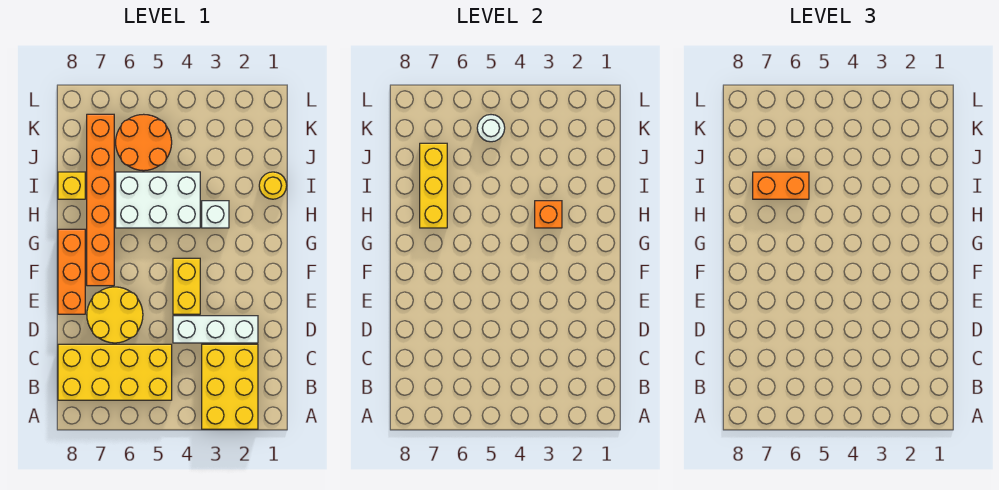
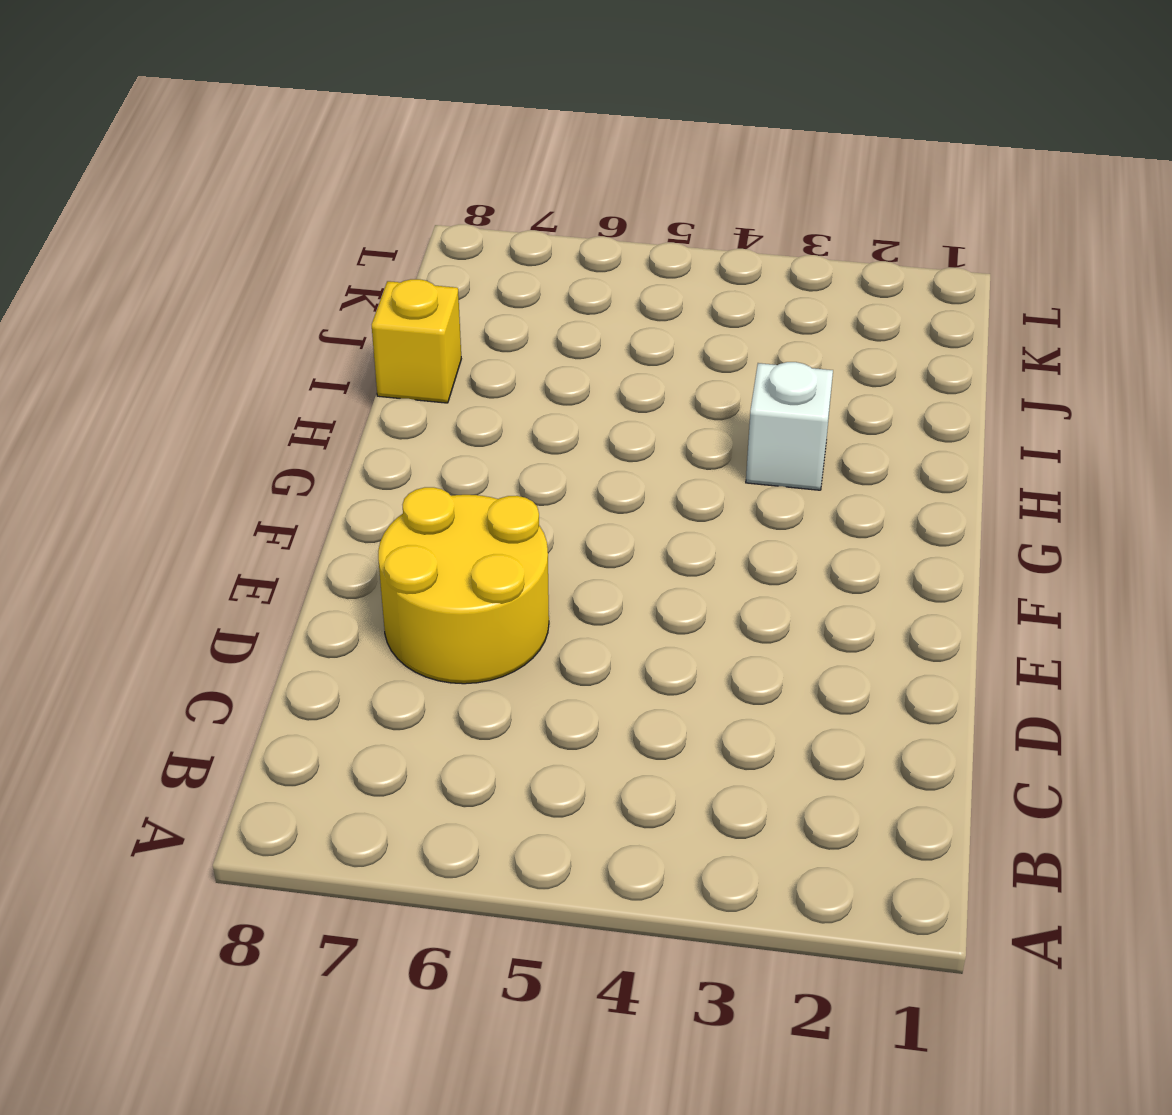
none -> yellow brick A2:C3 level 1
none -> yellow brick B5:C8 level 1
none -> white brick D2:D4 level 1

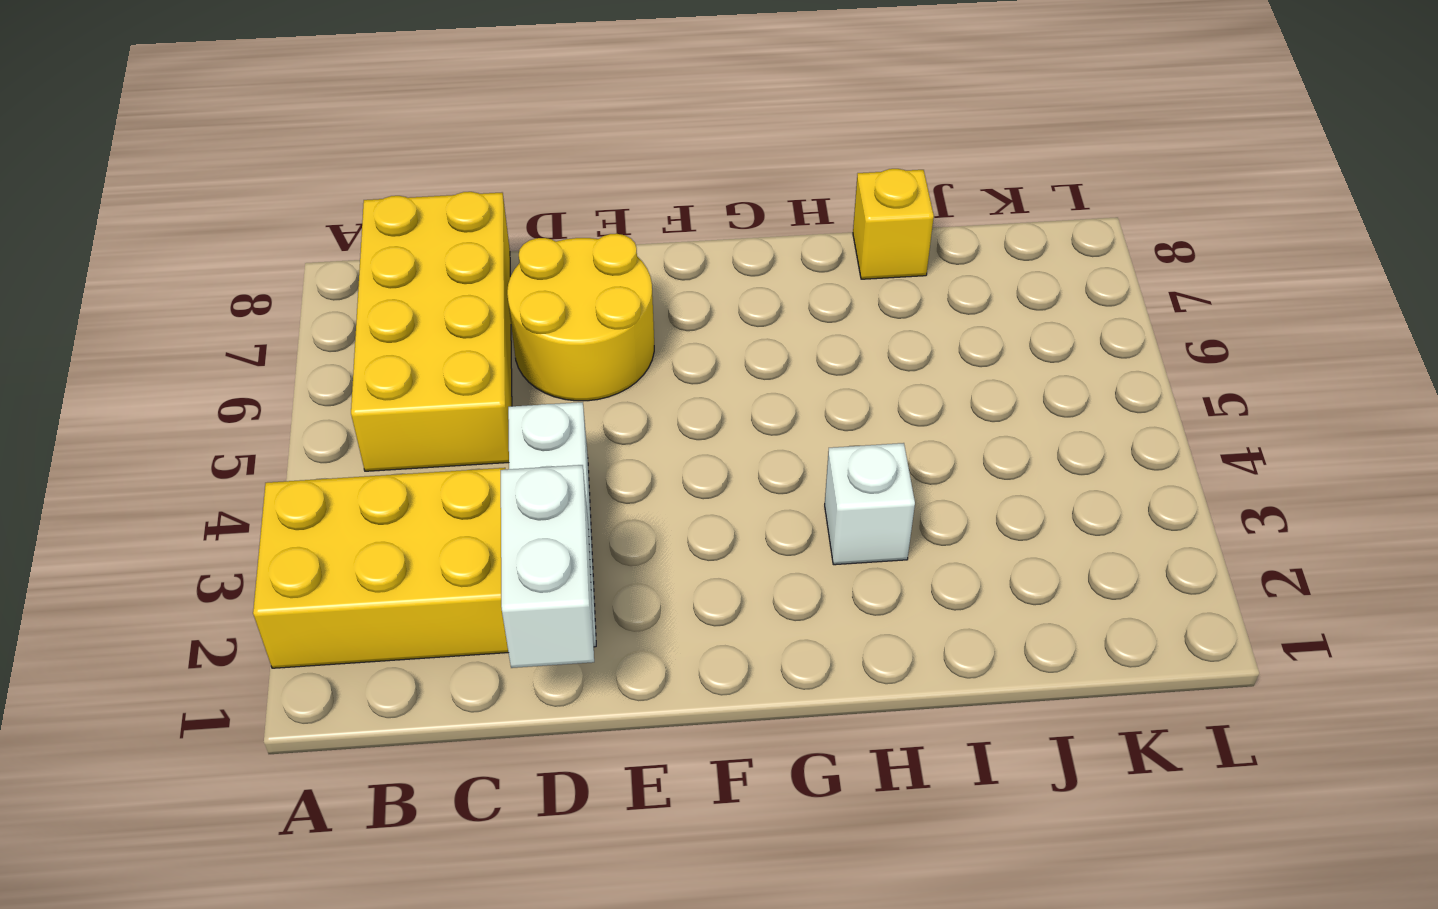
white brick D1:D2 level 2 -> none
none -> yellow brick E4:F4 level 1
none -> orange brick E8:G8 level 1
none -> orange brick F7:K7 level 1

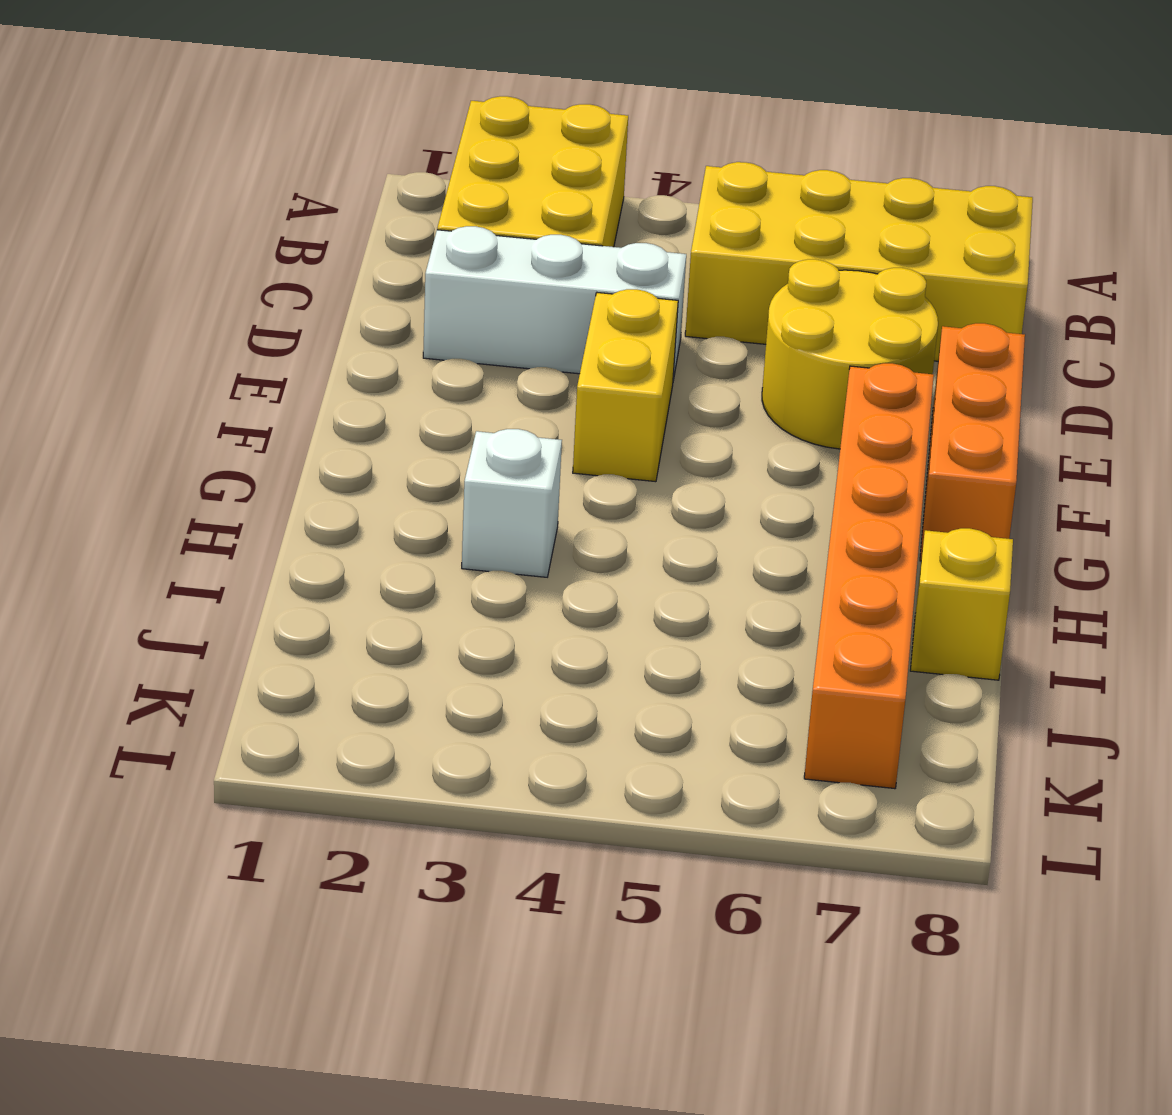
none -> white brick H4:I6 level 1
none -> yellow round brick I1 level 1
none -> orange round brick J5:K6 level 1

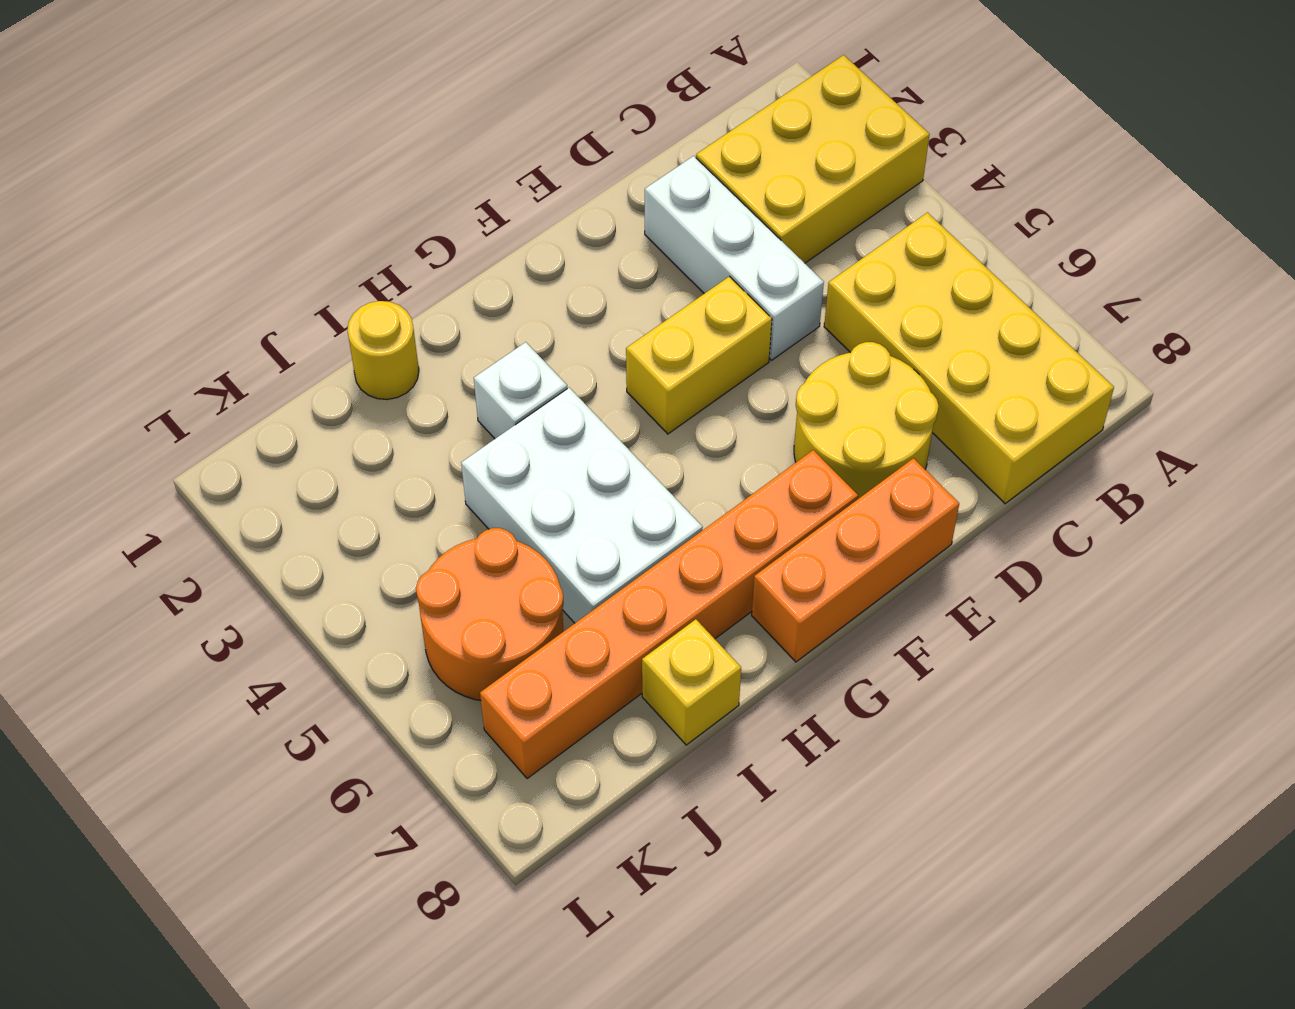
none -> orange brick H3 level 2
none -> yellow brick H7:J7 level 2
none -> white round brick K5 level 2

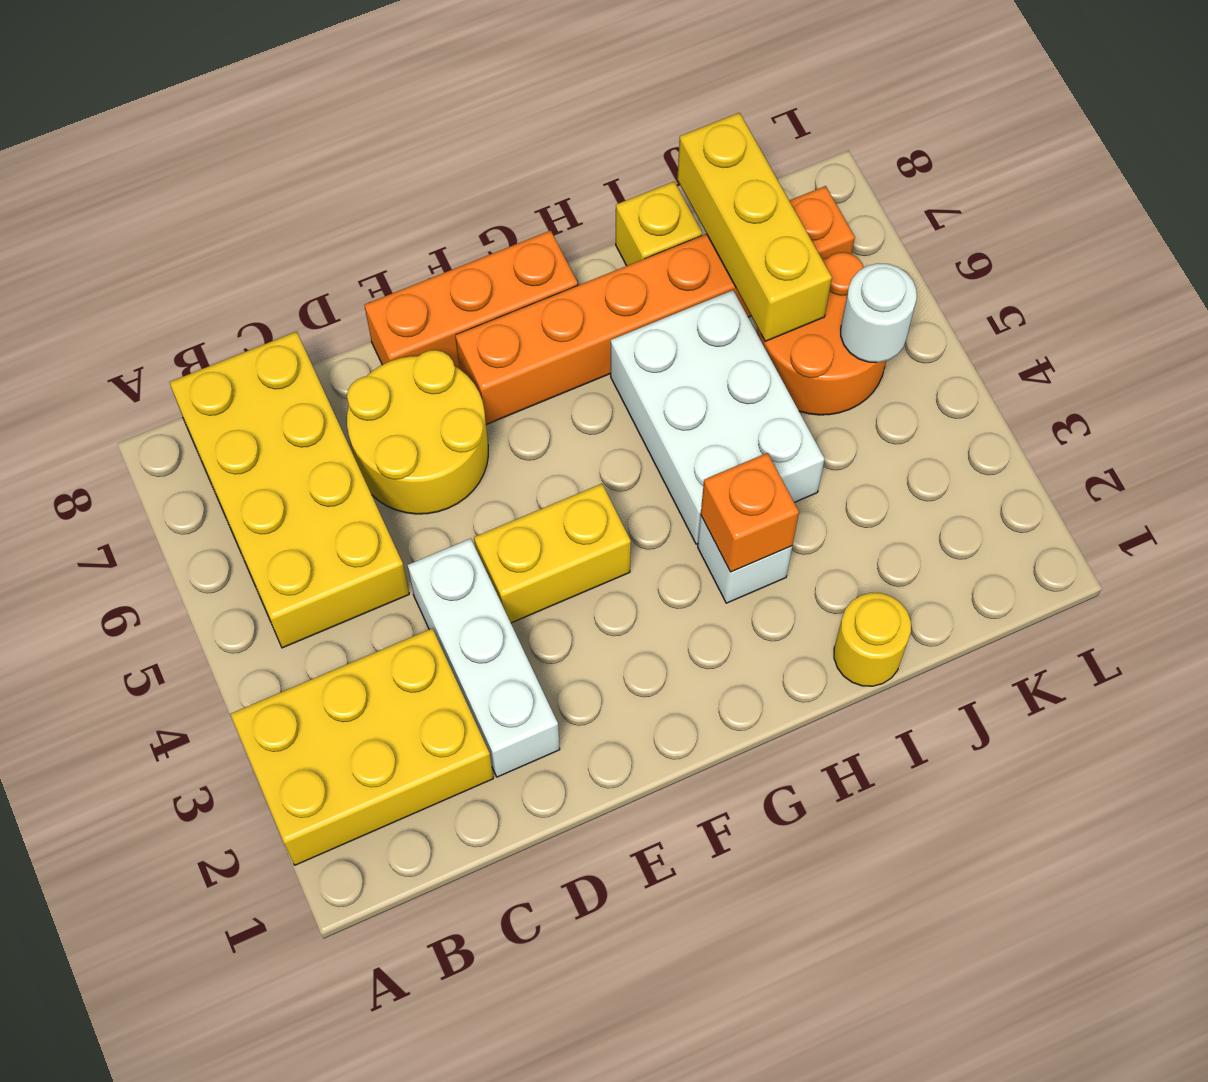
yellow brick J6:J8 level 2 -> yellow brick H7:J7 level 2
none -> orange brick I6:I7 level 3

